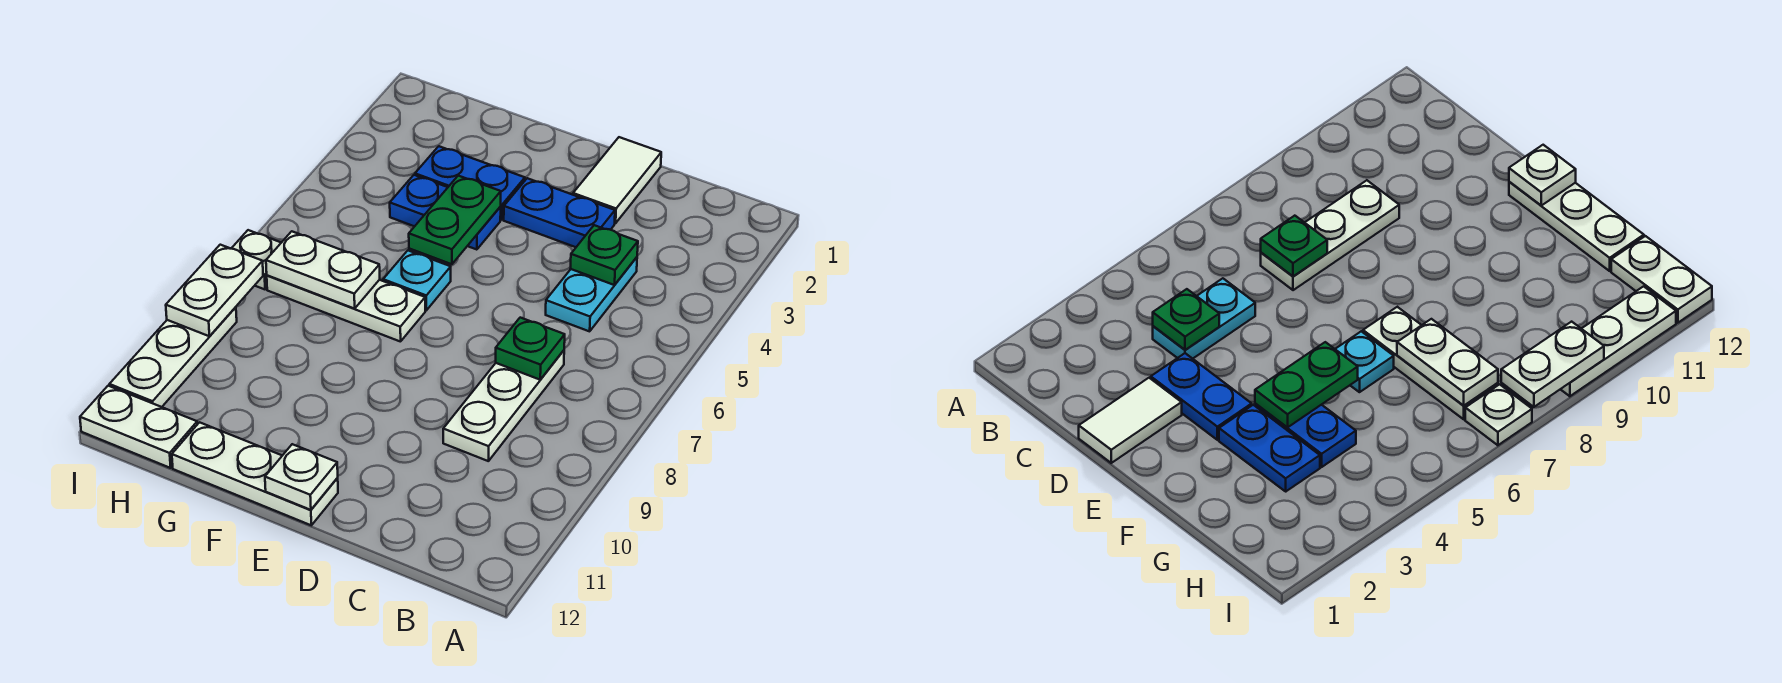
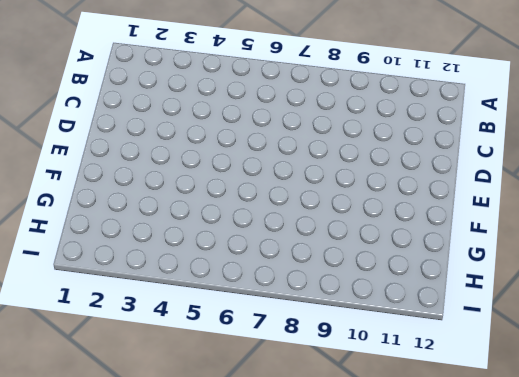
none -> cyan plate C4:C5 level 1
none -> white plate C7:C9 level 1
none -> white tile D1:D2 level 1

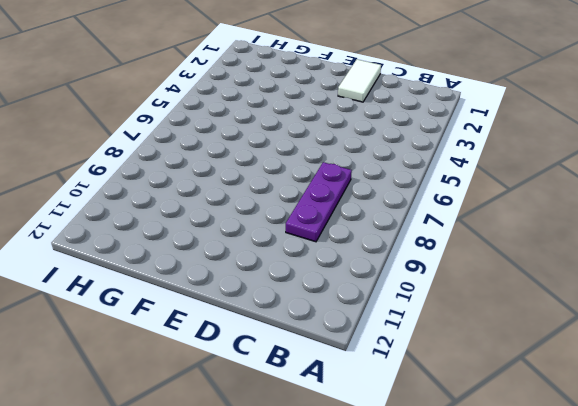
purple plate C7:C9 level 1 -> white plate C7:C9 level 1
none -> cyan plate C4:C5 level 1
none -> blue plate D3:E3 level 1
none -> white plate E12:G12 level 1

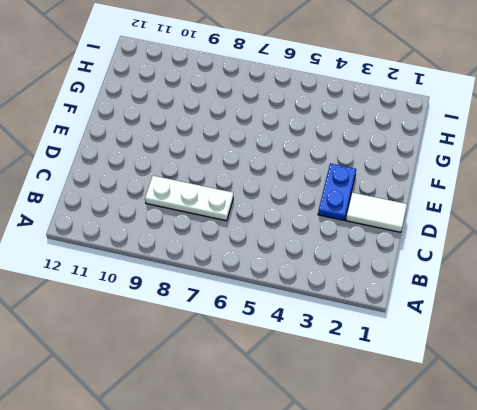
none -> cyan plate C4:C5 level 1
none -> white plate E12:G12 level 1
none -> blue plate F3:G3 level 1

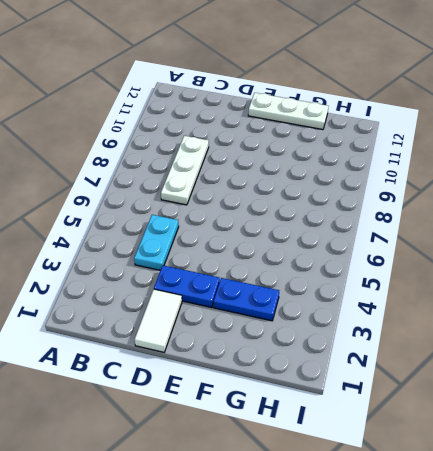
none -> blue plate F4:G4 level 1
none -> cyan plate F6 level 1
none -> white plate F7:H7 level 1

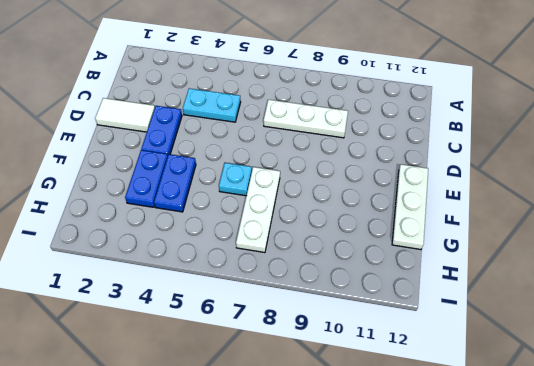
none -> white plate H12:I12 level 1
none -> white plate I7 level 1
none -> white plate I9:I11 level 1

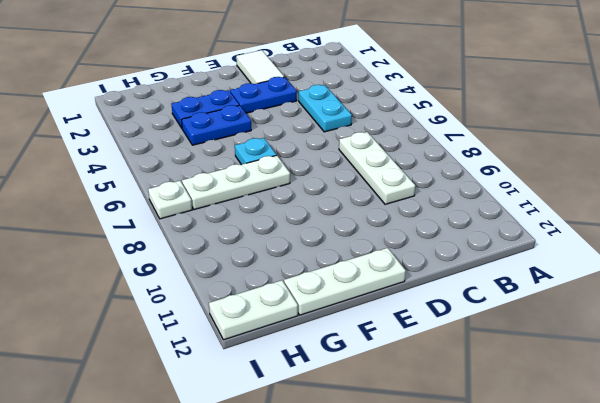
none -> white plate I9:I11 level 1
none -> green plate C4 level 2
none -> green plate C7 level 2

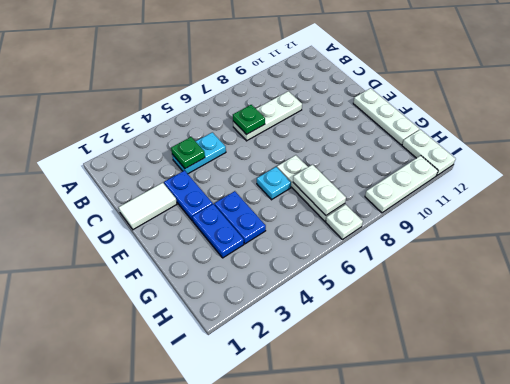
none -> white plate E12 level 2
none -> green plate F4:F5 level 2
none -> white plate I8:I9 level 2

